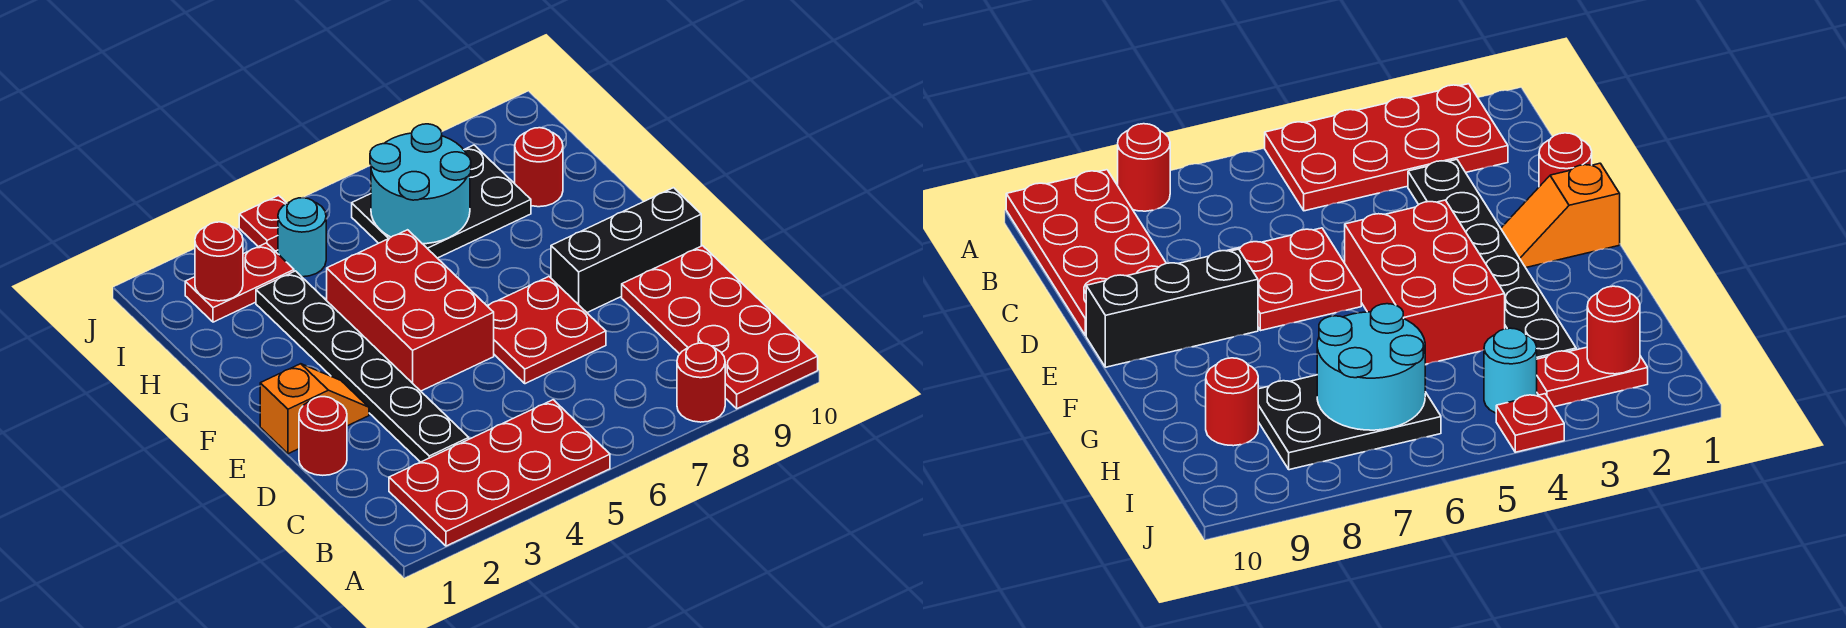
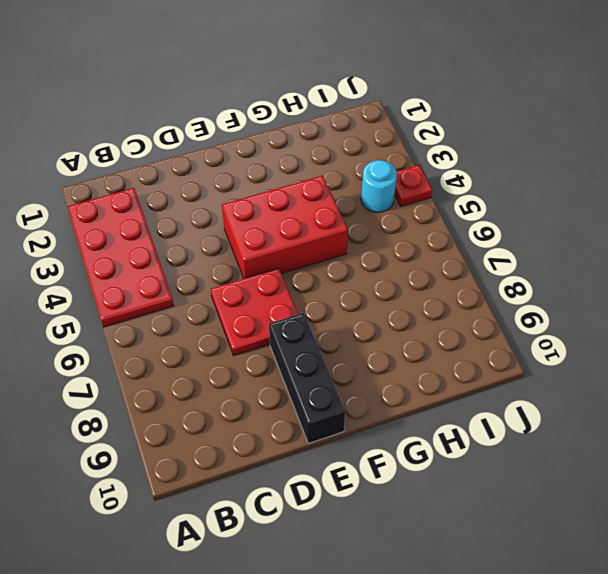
none -> red round brick A8 level 1
none -> red plate A9:D10 level 1
none -> black plate C3:H3 level 1

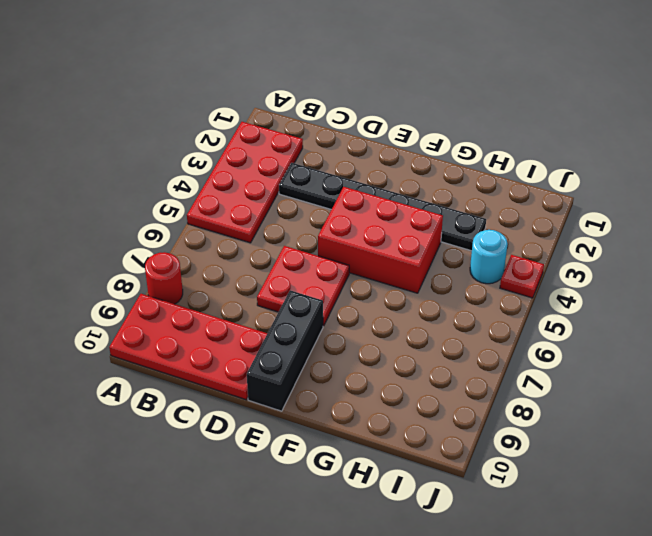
none -> red round brick D1 level 1
none -> orange slope E1:E2 level 1 top 1
none -> black plate H6:I8 level 1

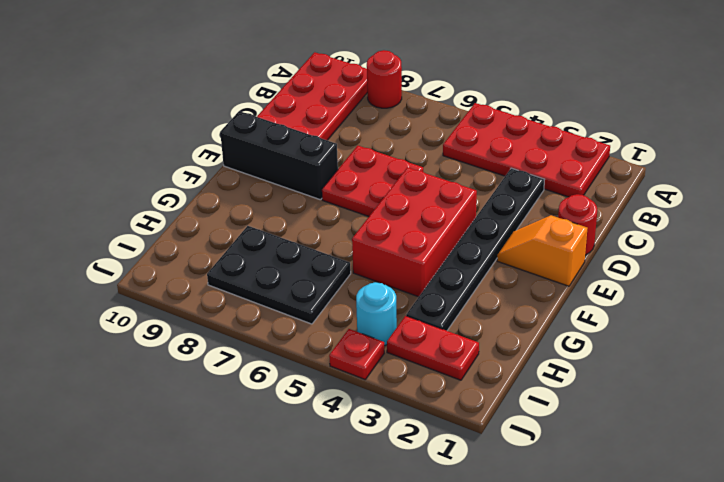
none -> red round brick H9 level 1
none -> cyan round brick H6:I7 level 2
none -> red round brick I2 level 2

